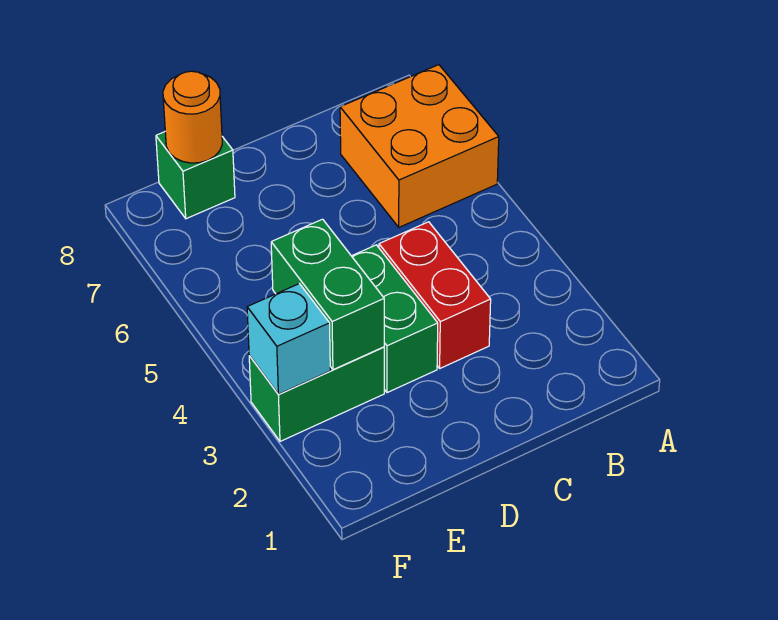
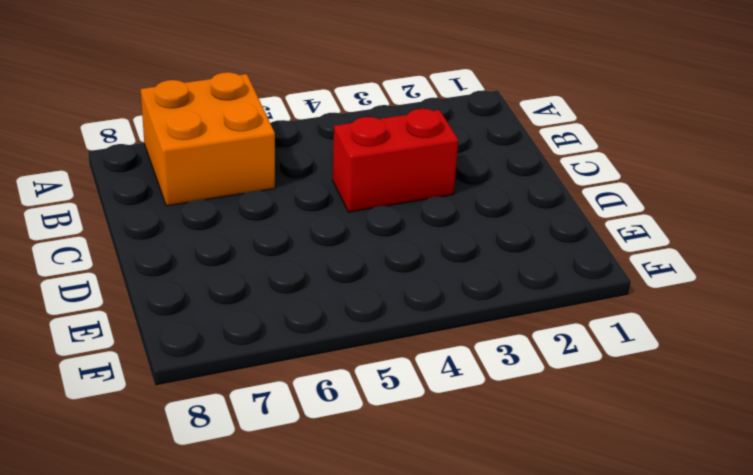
none -> green brick D3:D4 level 1
none -> green brick E3:F3 level 1

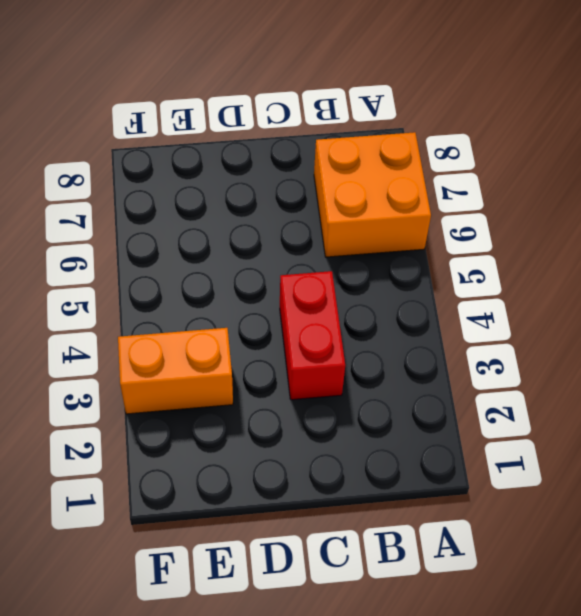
orange brick E3:F3 level 1 -> green brick E3:F3 level 1
none -> green brick D3:D4 level 1
none -> green brick E8 level 1

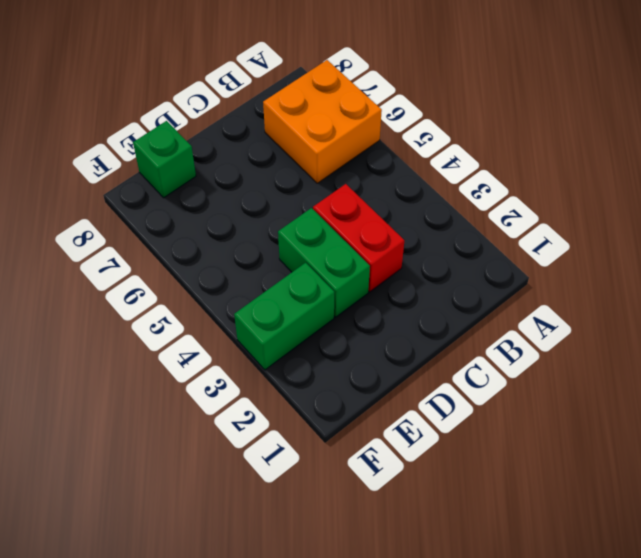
none -> green brick E3:E4 level 2
none -> orange round brick E8 level 2

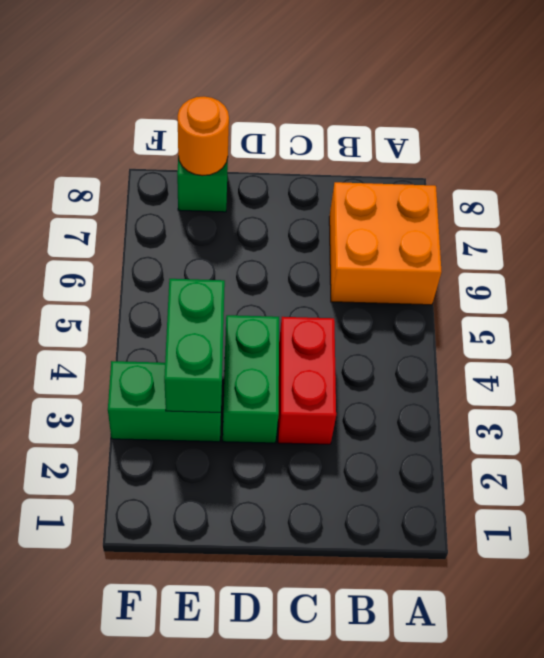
none -> cyan brick F3 level 2

